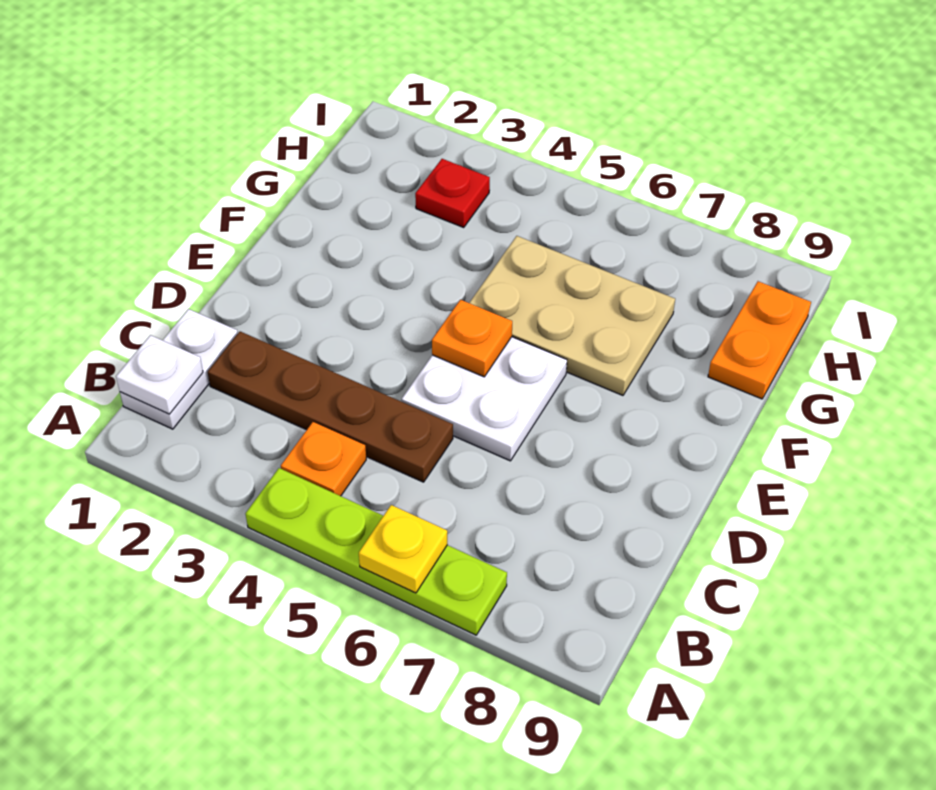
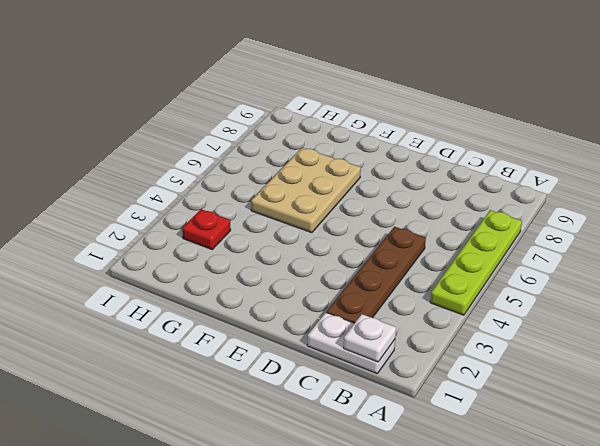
none -> orange plate B4 level 1
none -> white plate D5:E6 level 1

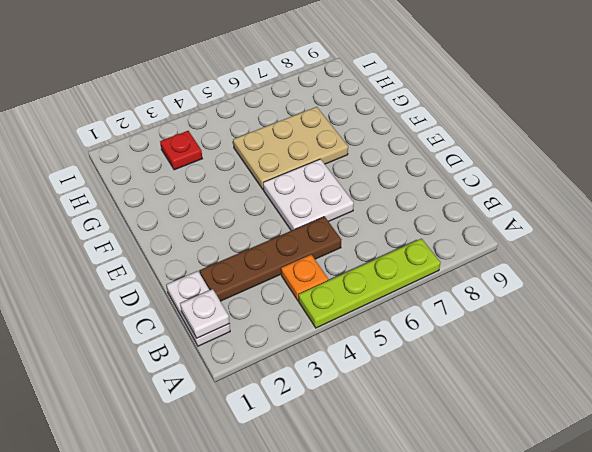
none -> orange plate G9:H9 level 1
none -> yellow plate A6 level 2

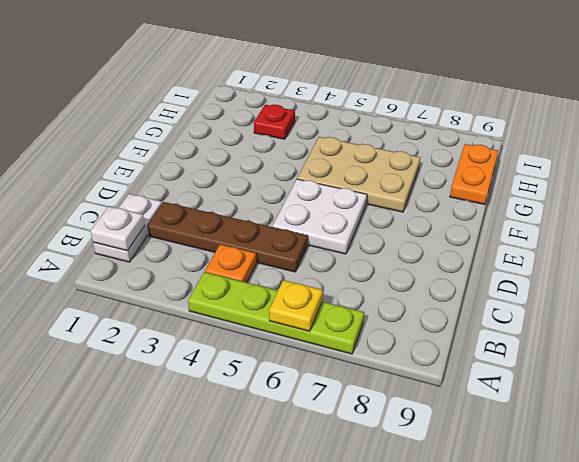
none -> orange plate E5 level 2

